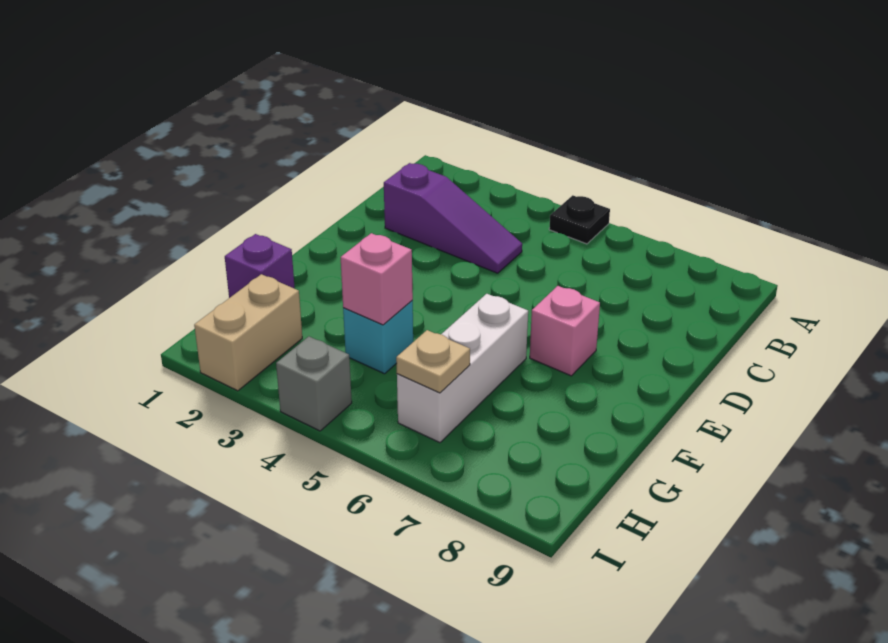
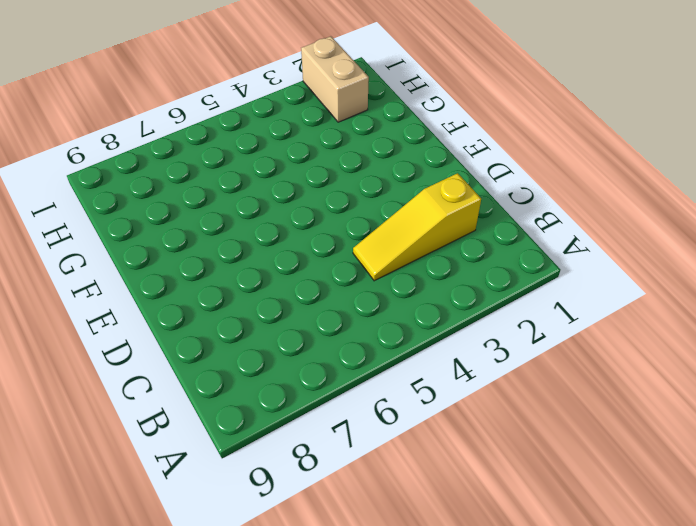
yellow slope C2:C4 level 1 top 2 -> purple slope C2:C4 level 1 top 2
none -> black plate A5 level 1
none -> pink brick E7 level 1

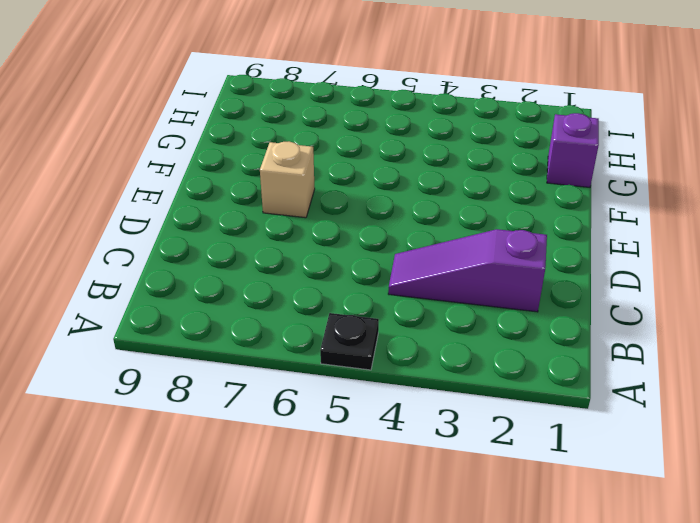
tan brick E7 level 1 -> pink brick E7 level 1
none -> white brick F6:H6 level 1
none -> cyan brick G4 level 1

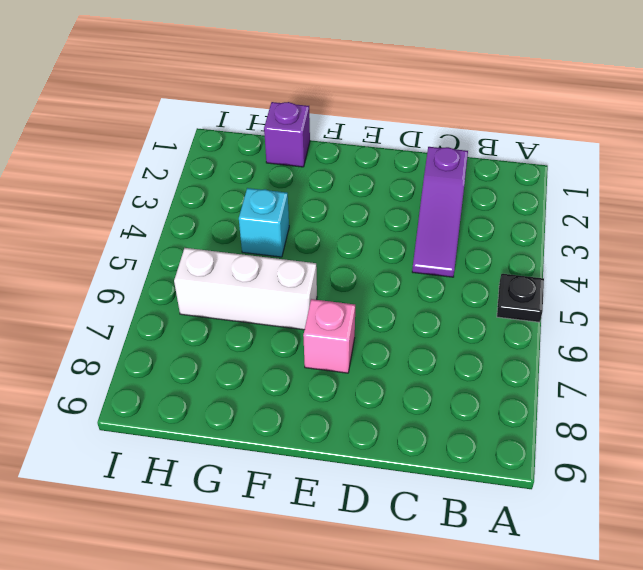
none -> tan brick H2:I2 level 1
none -> grey brick I4 level 1

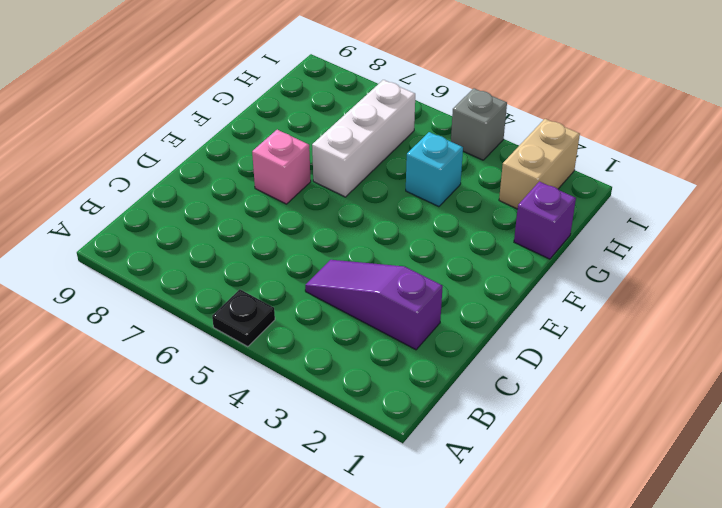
none -> pink brick G4 level 2
none -> tan plate H6 level 2

